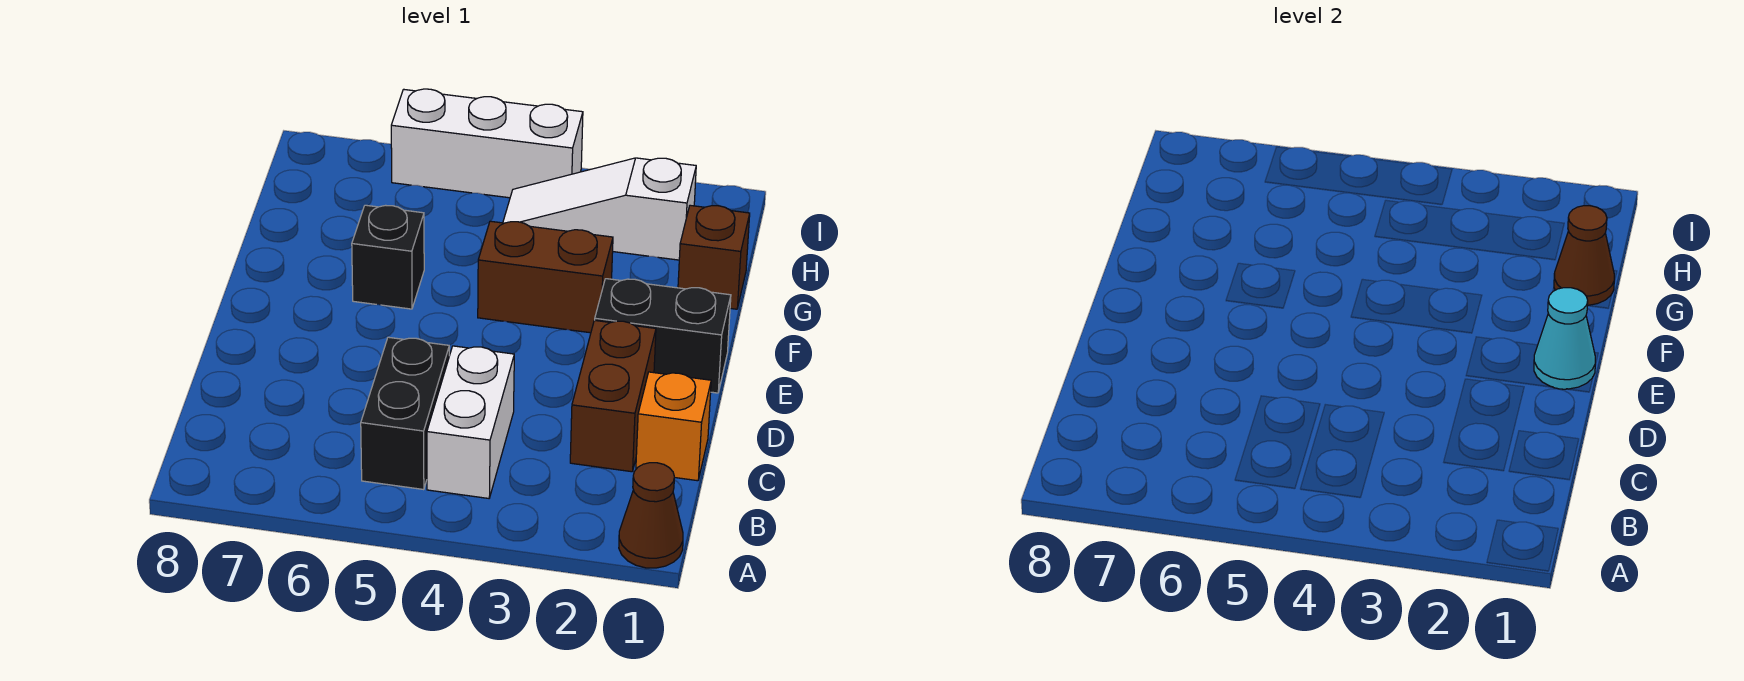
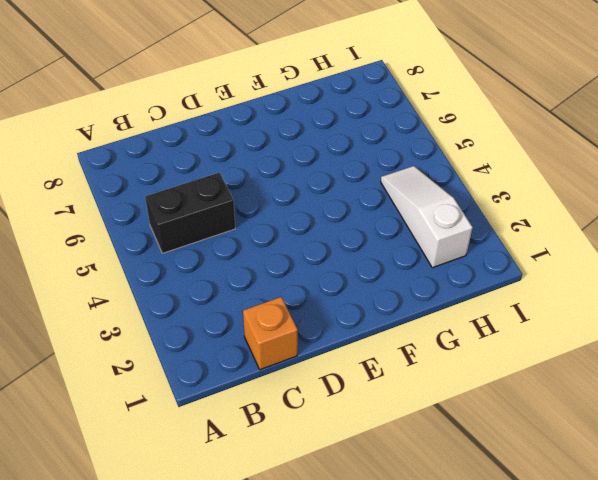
none -> brown cone A1 level 1
none -> white brick B4:C4 level 1
none -> brown brick C2:D2 level 1

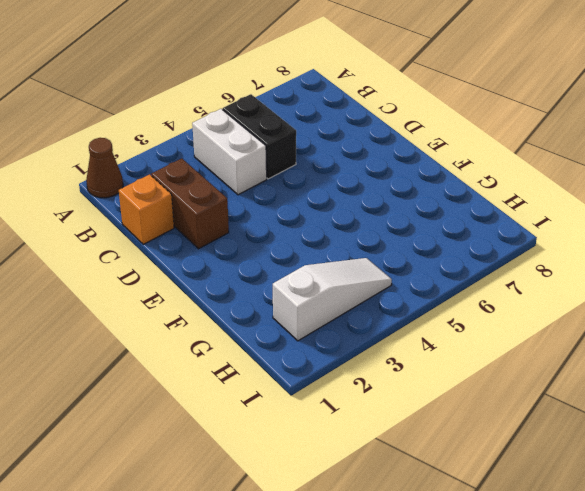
none -> black brick E1:E2 level 1
none -> brown brick F3:F4 level 1
none -> black brick F6 level 1

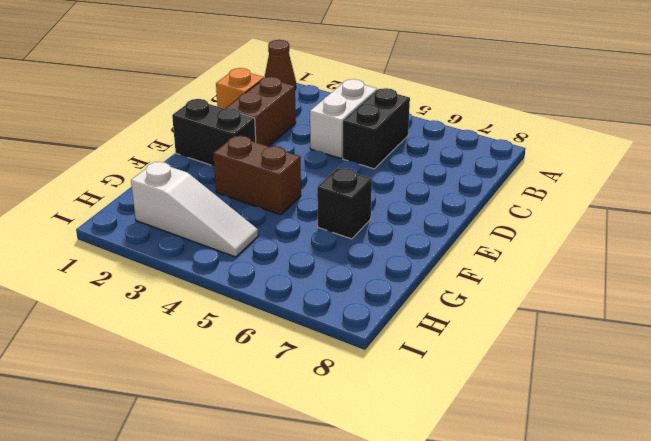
none -> brown brick G1 level 1
none -> white brick I4:I6 level 1
none -> cyan cone E1 level 2

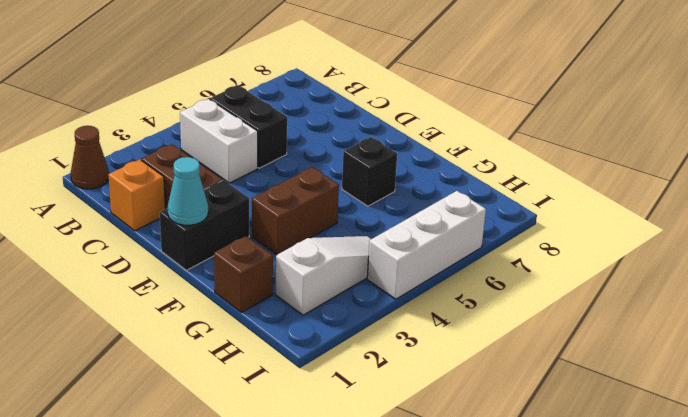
none -> brown cone G1 level 2

